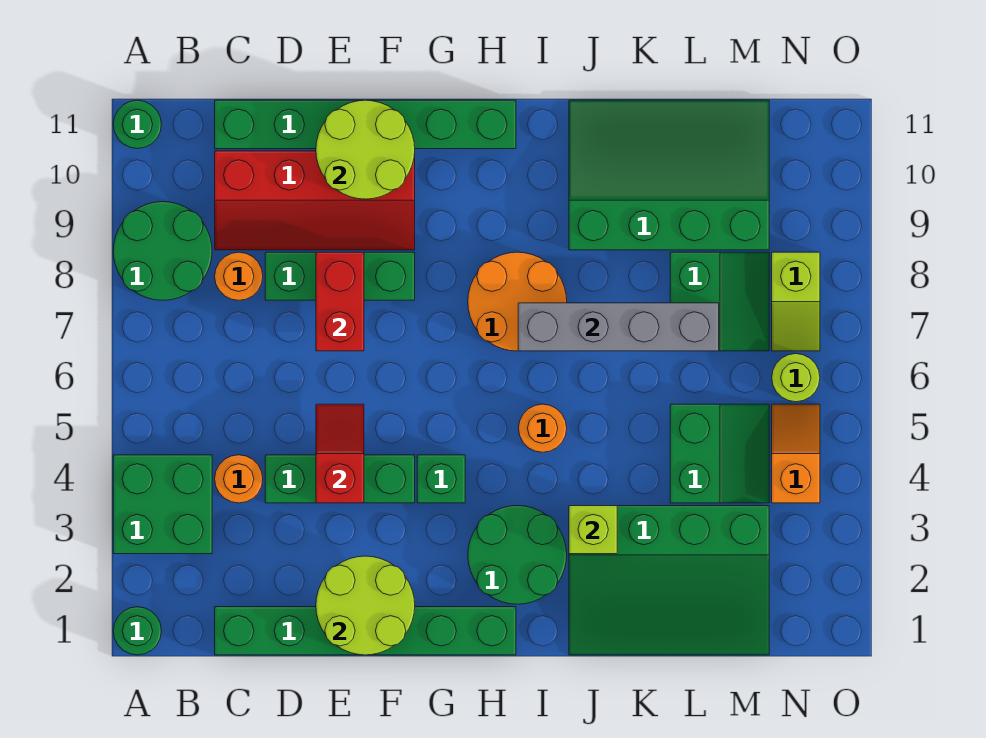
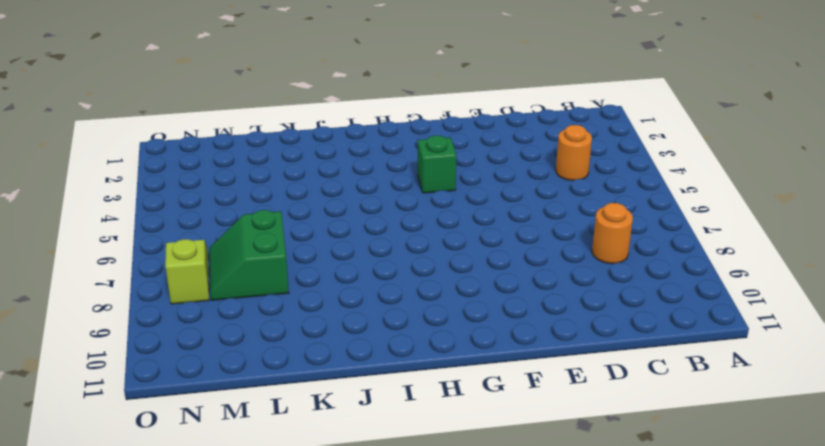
none -> green round brick A1 level 1
none -> green brick A3:B4 level 1
none -> green round brick A8:B9 level 1

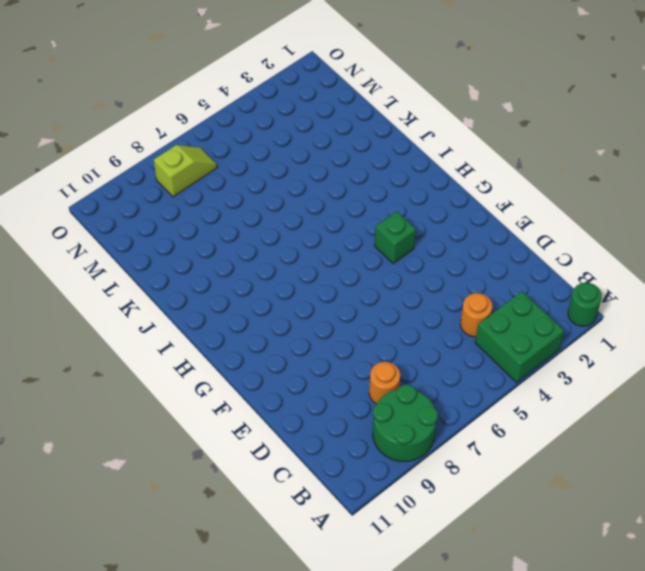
none -> green round brick A11 level 1
none -> green brick C1:H1 level 1
none -> red slope C9:F10 level 1 top 10

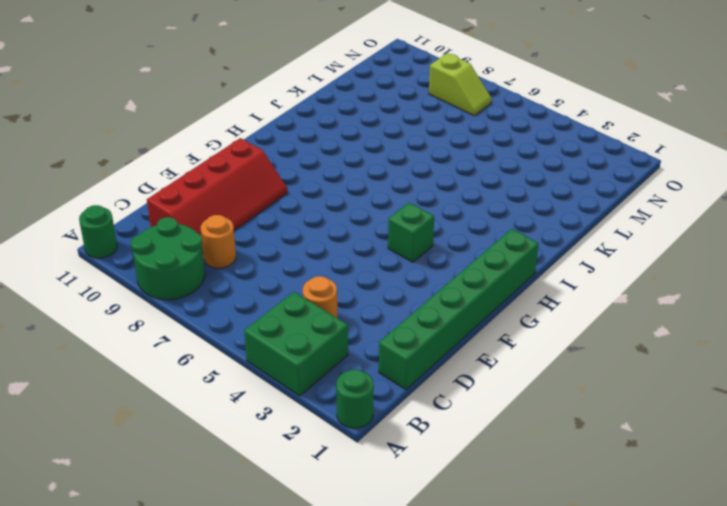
none -> green brick C11:H11 level 1
none -> green brick D4:F4 level 1
none -> green brick D8:F8 level 1

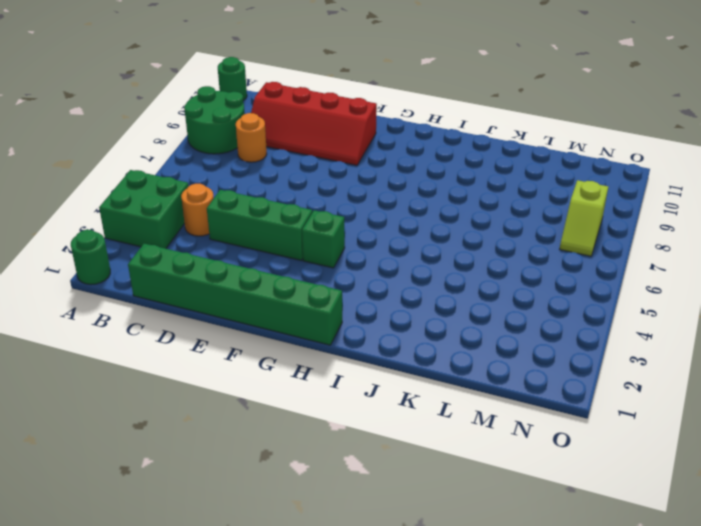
none -> green brick C11:H11 level 1
none -> green brick D8:F8 level 1
none -> green round brick H2:I3 level 1

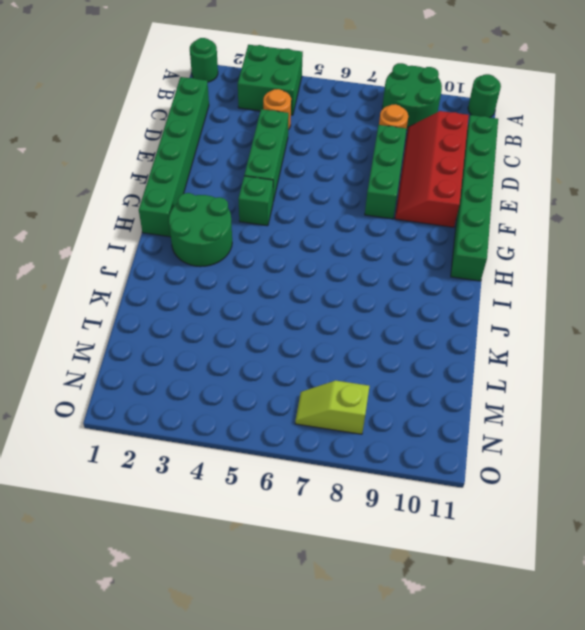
none -> orange round brick H7:I8 level 1
none -> orange round brick I5 level 1
none -> green slope J1:M3 level 1 top 3

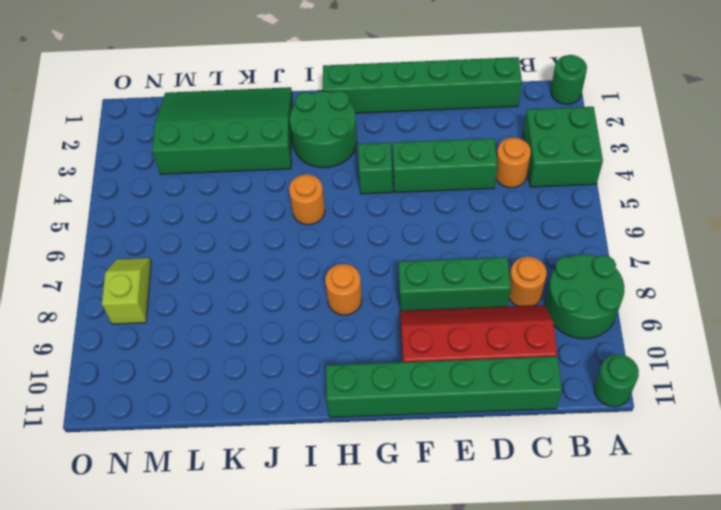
orange round brick H8 level 1 -> orange round brick H7:I8 level 1
none -> green slope J9:M11 level 1 top 9
none -> green slope L4:M5 level 1 top L
none -> green slope L7:M8 level 1 top L

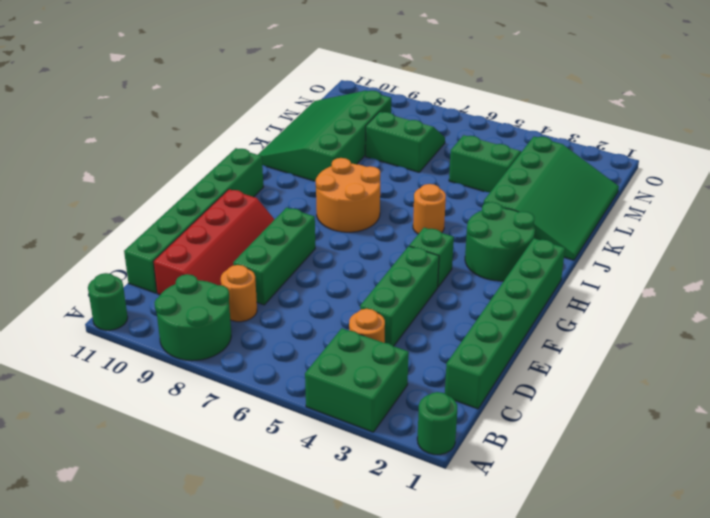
none -> orange slope N4:N5 level 1 top 4
none -> lime round brick N6 level 1
none -> lime slope N7:N8 level 1 top 8

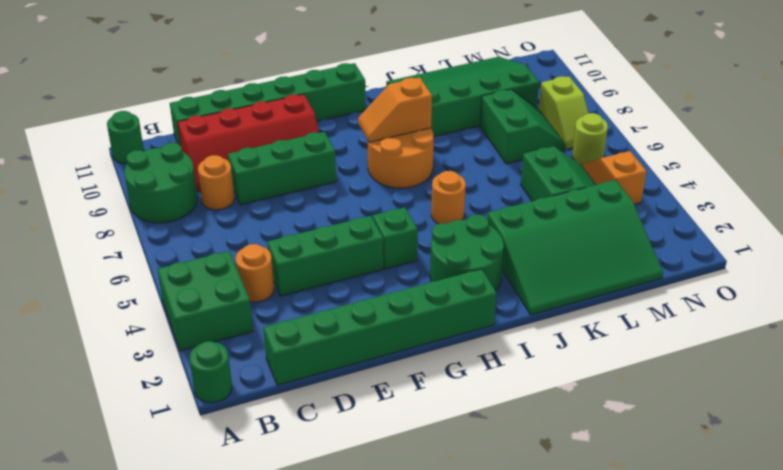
orange slope H8:I8 level 2 top I -> none
none -> lime round brick E1:F2 level 2
none -> red slope E4:E5 level 2 top 4
none -> red brick E7:E8 level 2

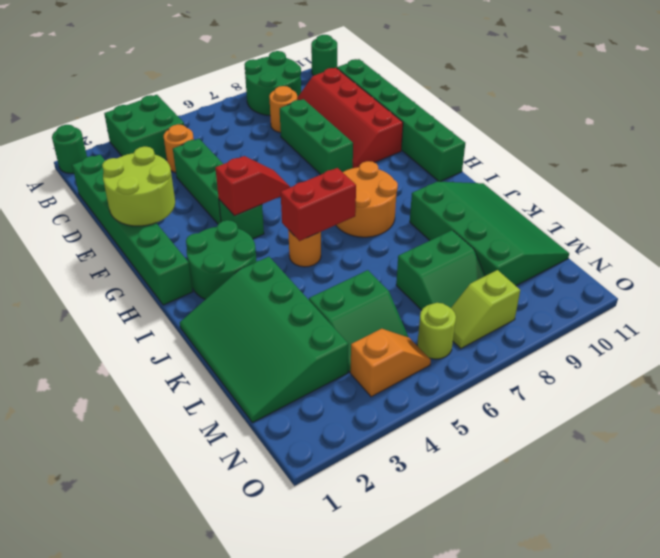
red slope G4:G5 level 2 top 4 -> red slope E4:E5 level 2 top 4
red brick I5:I6 level 2 -> red brick E7:E8 level 2
none -> lime round brick E10:F11 level 2
none -> grey brick I7:L7 level 2
none -> lime brick J3 level 2

